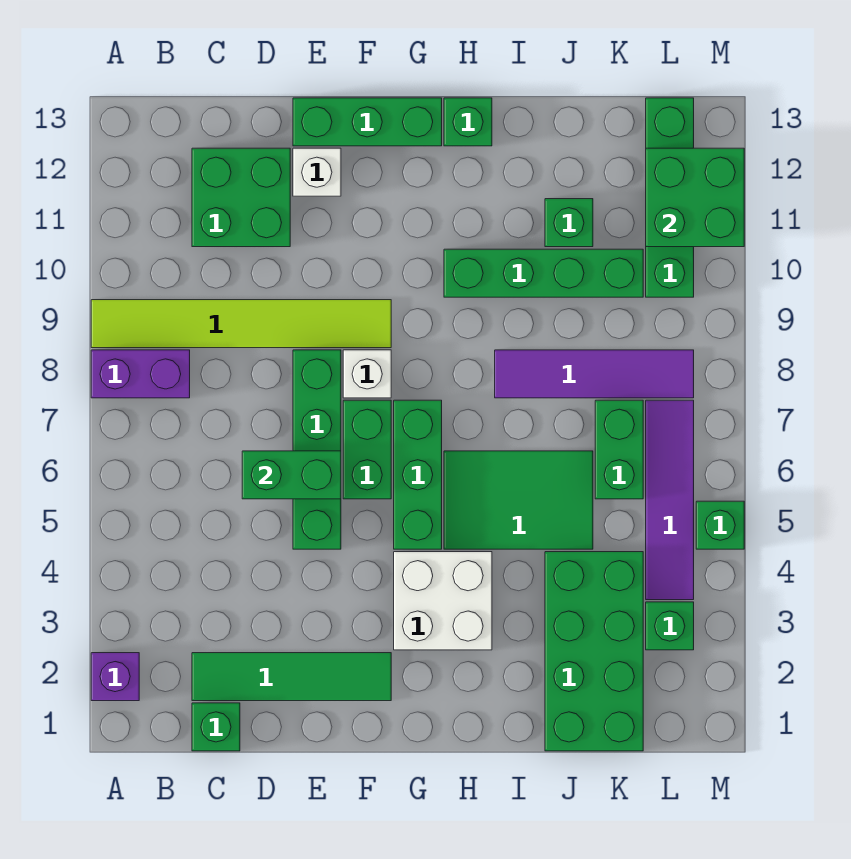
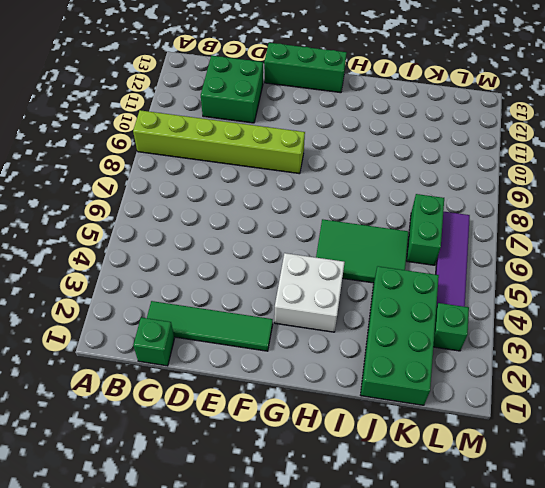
lime brick A9:F9 level 1 -> lime tile A9:F9 level 1
none -> purple brick A2 level 1
none -> purple brick A8:B8 level 1
none -> green brick E5:E8 level 1

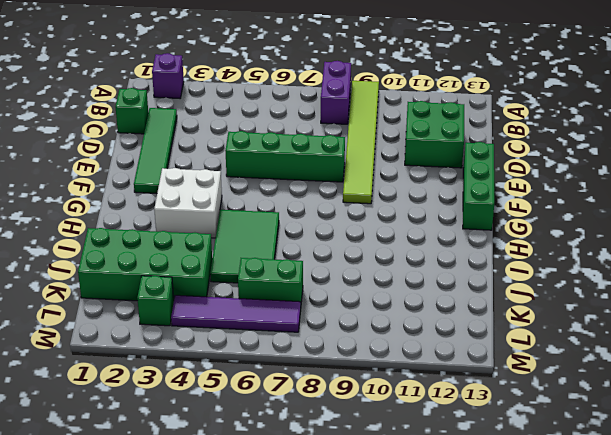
none -> white brick E12 level 1
none -> green brick F6:F7 level 1
none -> white brick F8 level 1

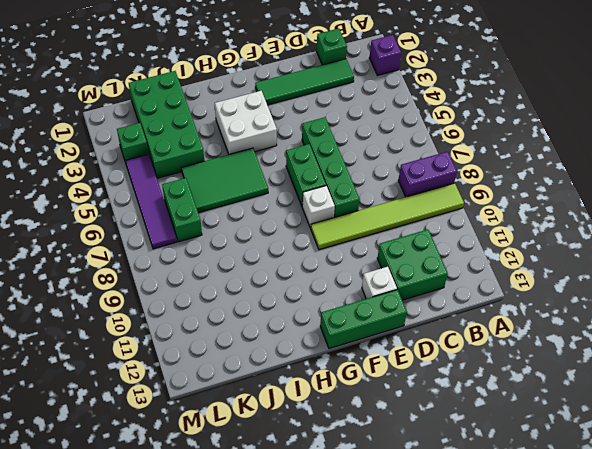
none -> green brick G5:G7 level 1
none -> green brick H10:K10 level 1
none -> green brick H13 level 1

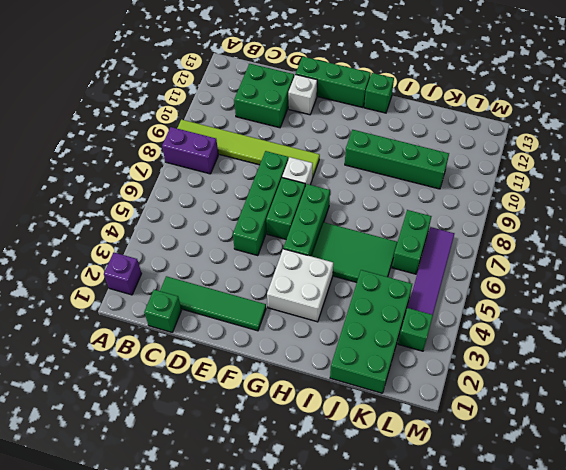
none -> purple tile I8:L8 level 1
none -> green brick J11 level 1
none -> green brick L10:L13 level 1

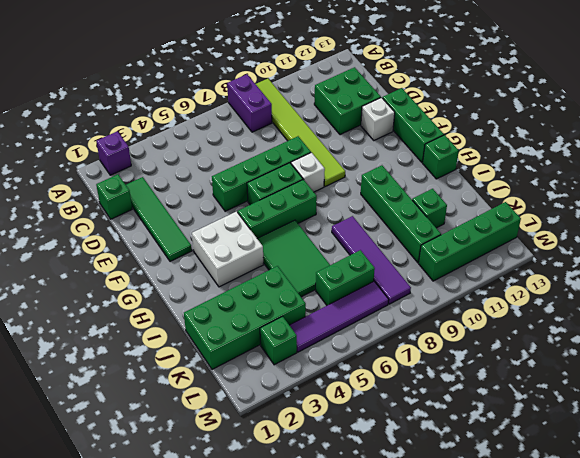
none -> green brick M5 level 1
none -> green brick D6:E6 level 2
none -> green brick L11:M12 level 2

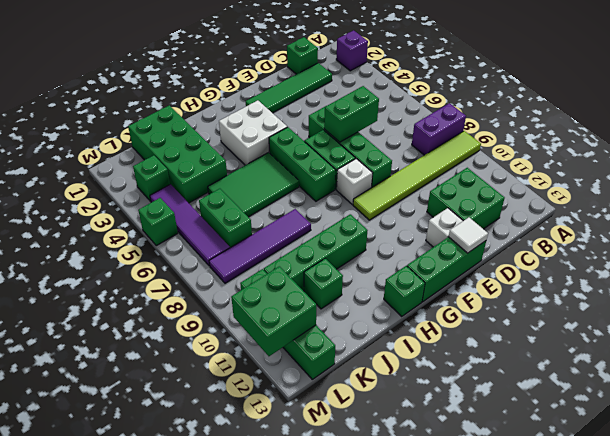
white tile E13 level 2 -> none

